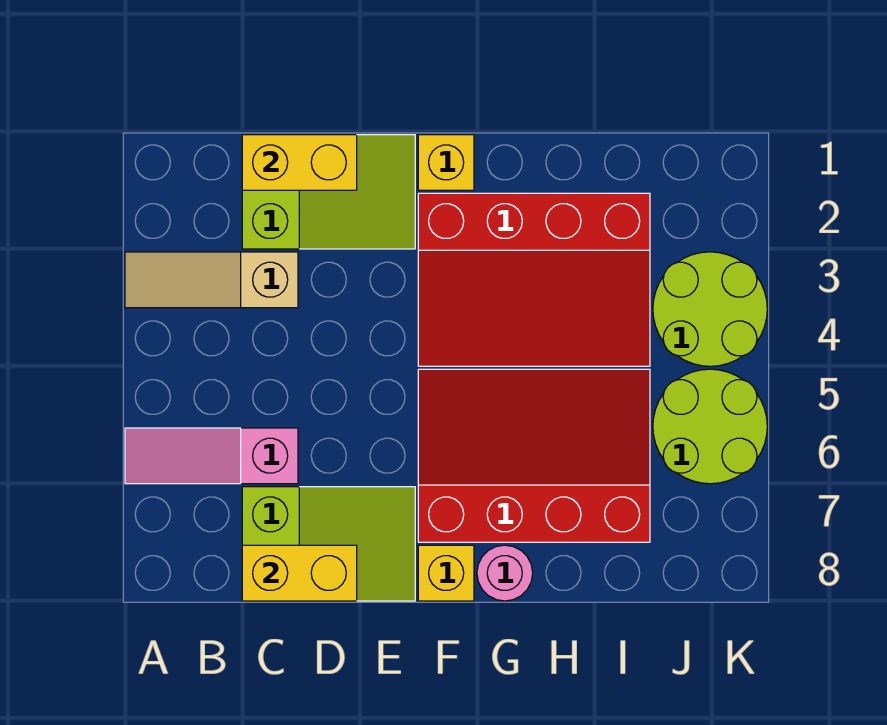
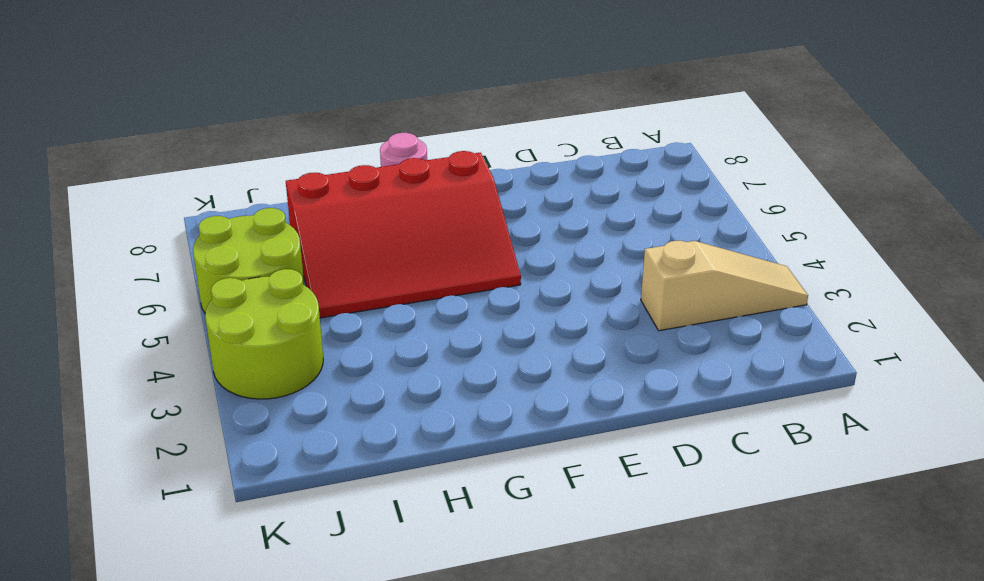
none -> pink slope A6:C6 level 1 top C
none -> lime slope C1:E2 level 1 top C
none -> lime slope C7:E8 level 1 top C

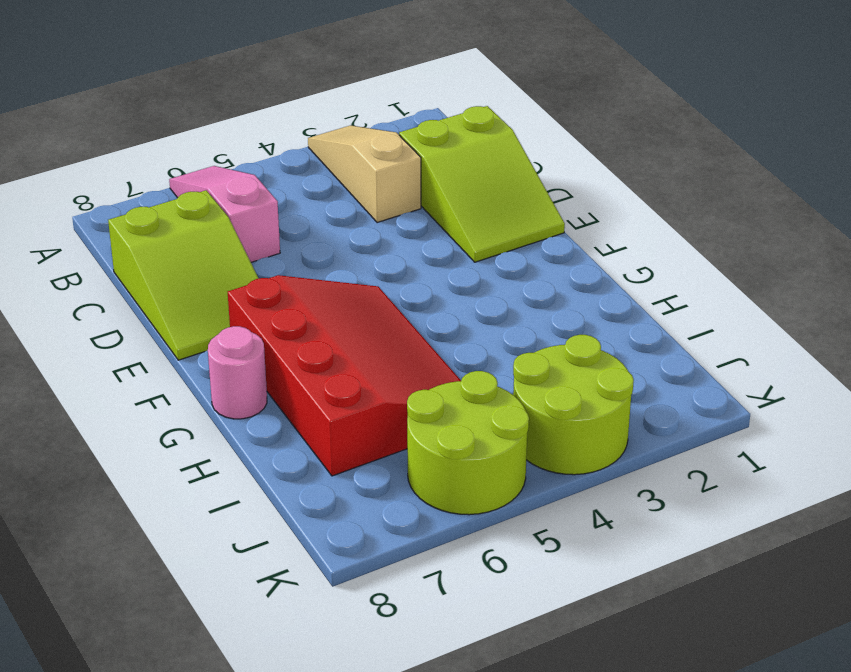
none -> yellow brick F1 level 1
none -> red slope F2:I4 level 1 top 2
none -> yellow brick F8 level 1

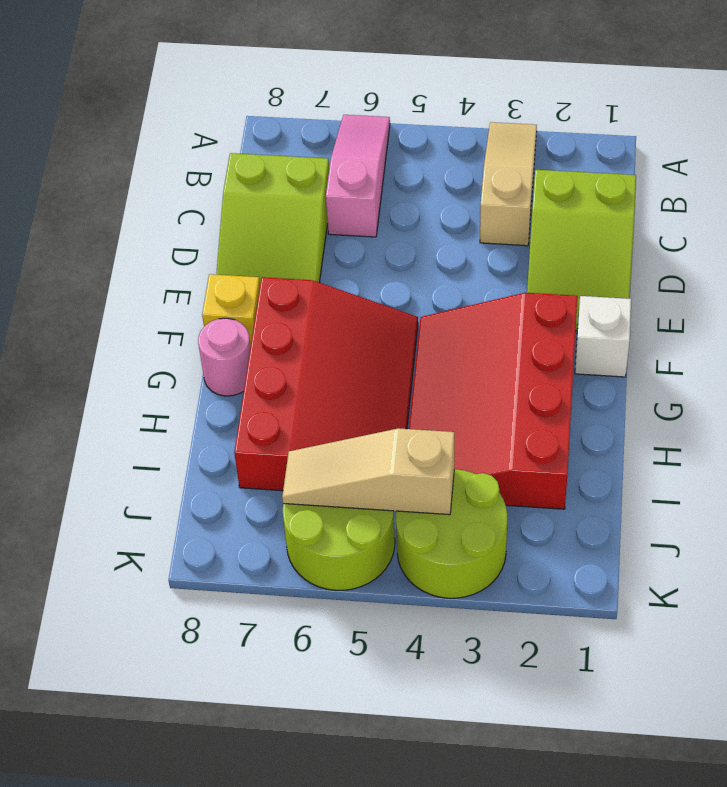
white brick F1 level 1 -> yellow brick F1 level 1
tan slope J4:J6 level 2 top 4 -> none
none -> yellow brick C1:D1 level 2
none -> yellow brick C8:D8 level 2

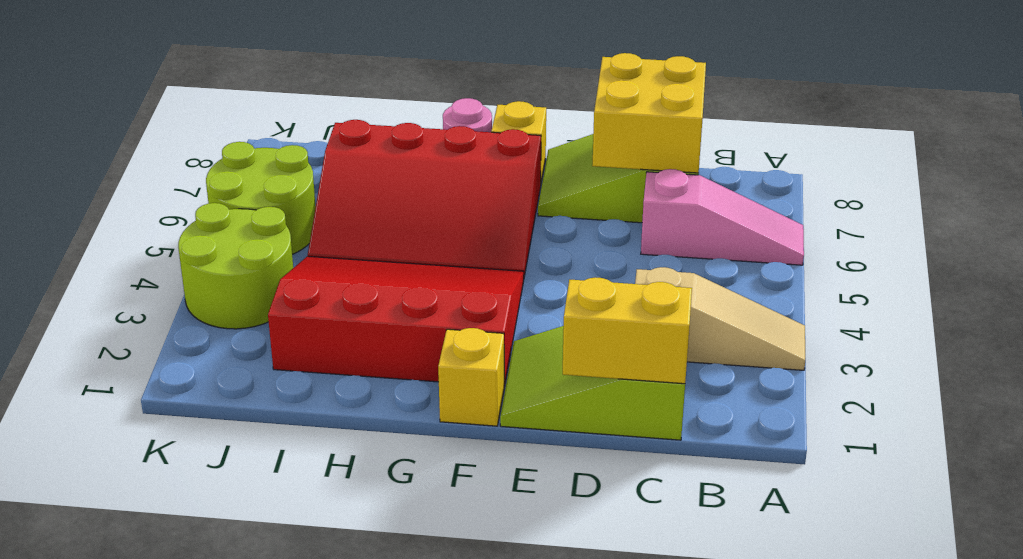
yellow brick C7:D8 level 2 -> yellow brick C8:D8 level 2

